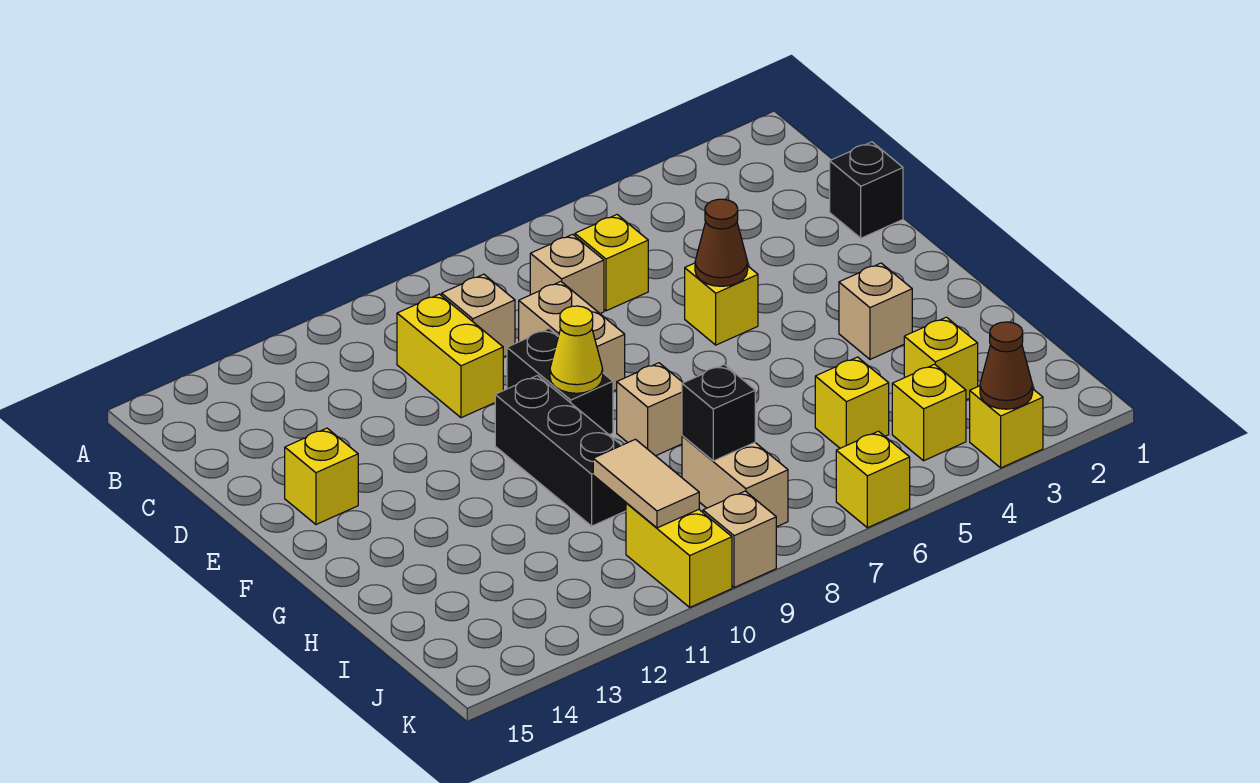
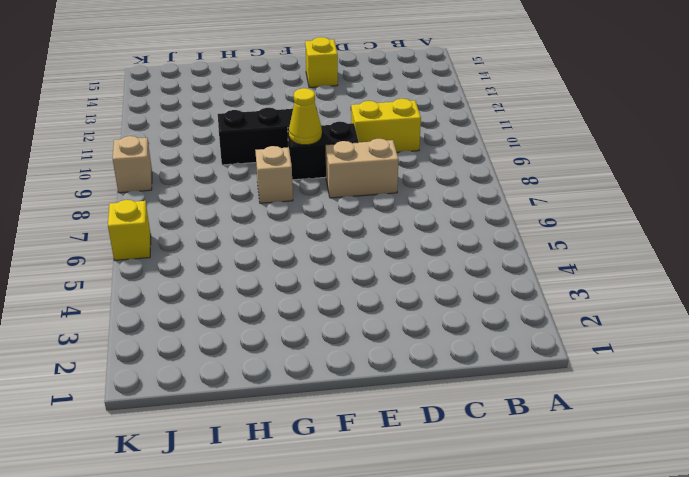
none -> yellow brick C6 level 1
none -> tan brick C7 level 1
none -> tan brick C9 level 1

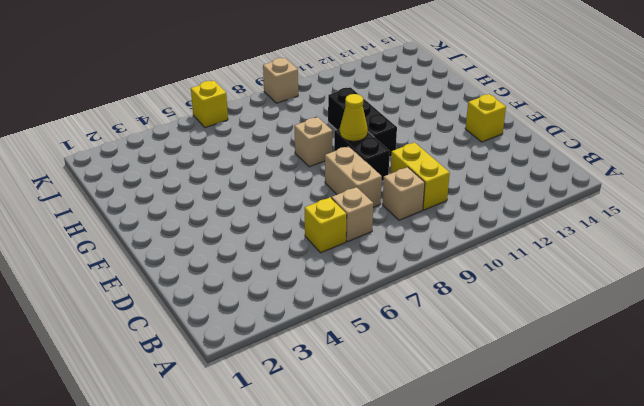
none -> black brick D1 level 1
none -> yellow brick E5 level 1
none -> tan brick G3 level 1

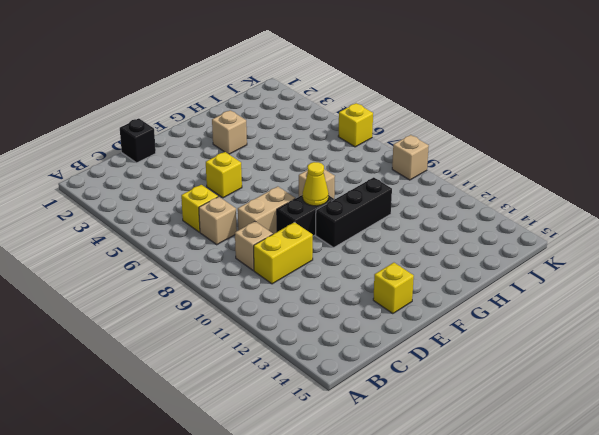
none -> yellow brick I3 level 1
none -> yellow brick I5 level 1
none -> tan brick I8:J8 level 1

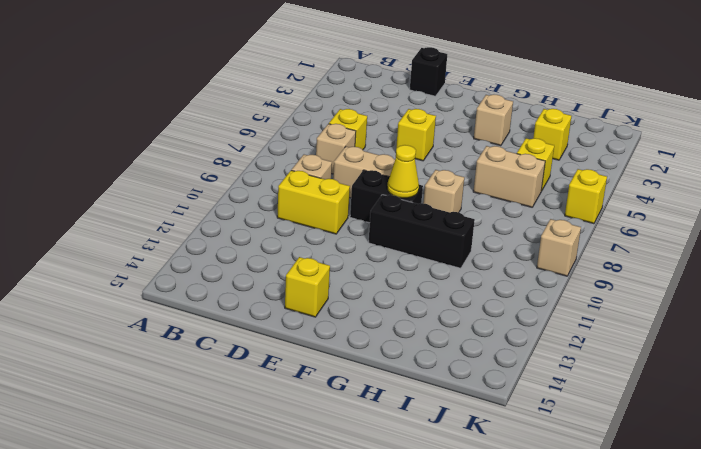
tan brick H6:I6 level 1 -> tan brick I8:J8 level 1
none -> yellow brick J4 level 1
none -> yellow brick J10:K10 level 1
none -> yellow brick K3 level 1

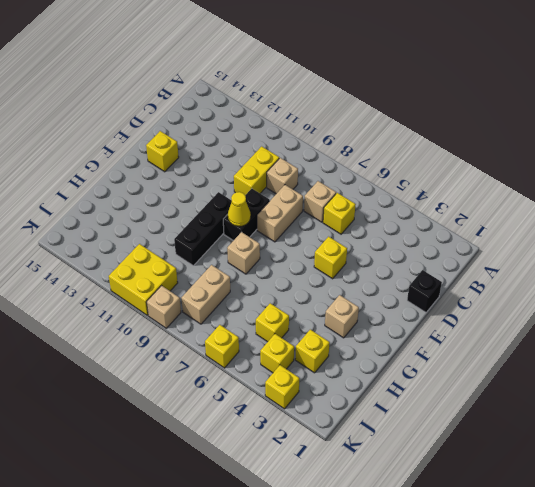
yellow brick J10:K11 level 1 -> yellow brick J10:K10 level 1
none -> brown cone E5 level 2
none -> black brick I8 level 2
none -> tan tile I10:J10 level 2

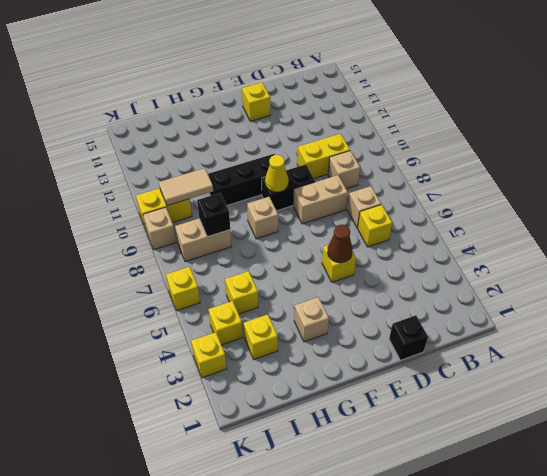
none -> brown cone K3 level 2

